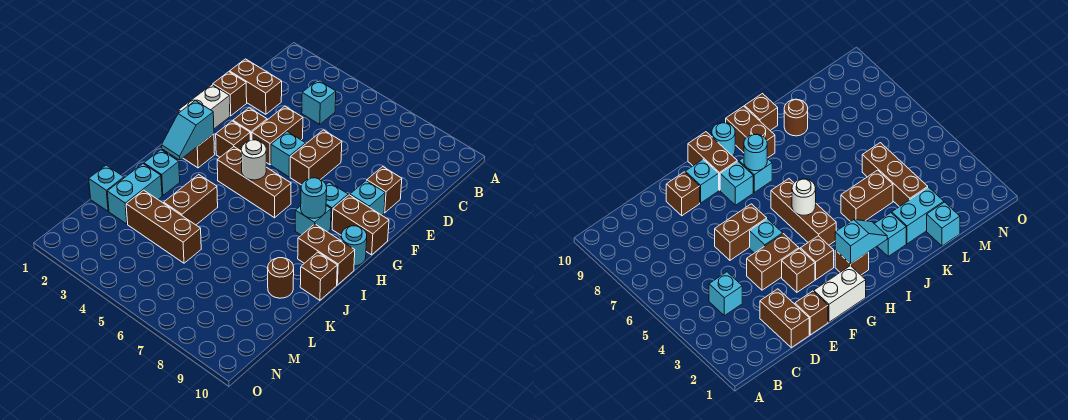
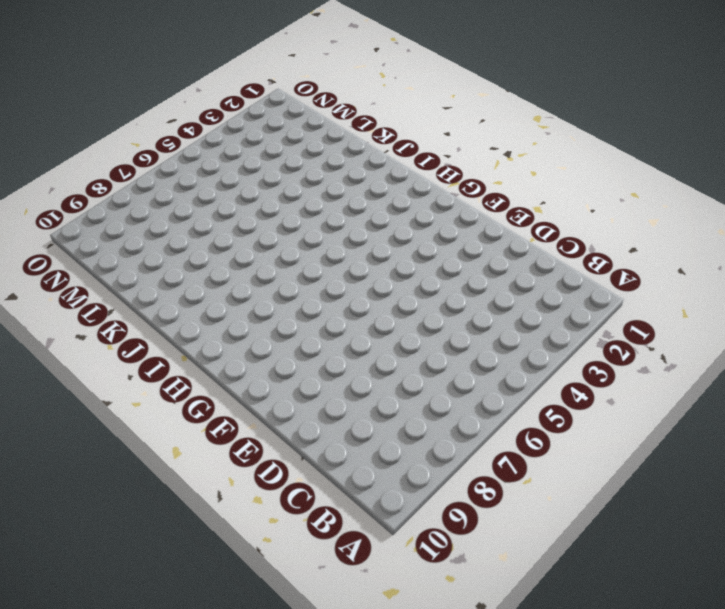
none -> cyan brick C4 level 1
none -> brown brick D1:D2 level 1
none -> brown brick E1 level 1

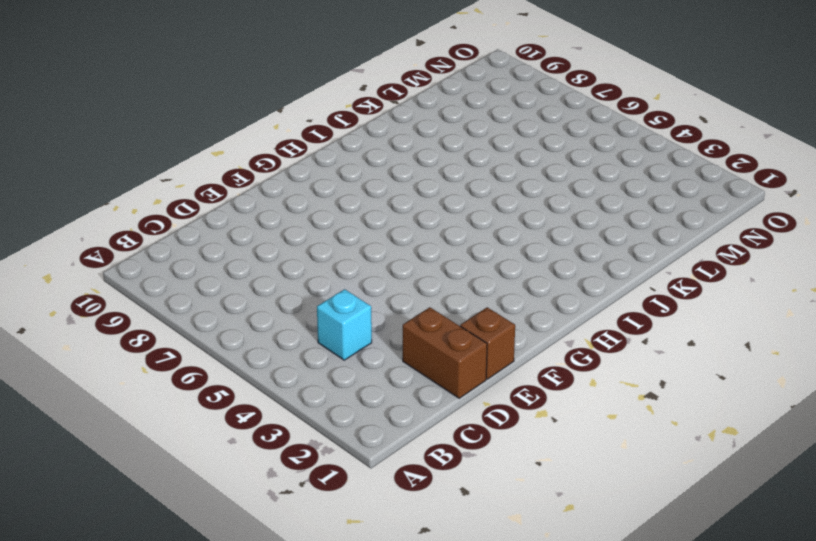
none -> brown brick E4:F4 level 1
none -> brown brick E6:F6 level 1
none -> brown brick E9 level 1

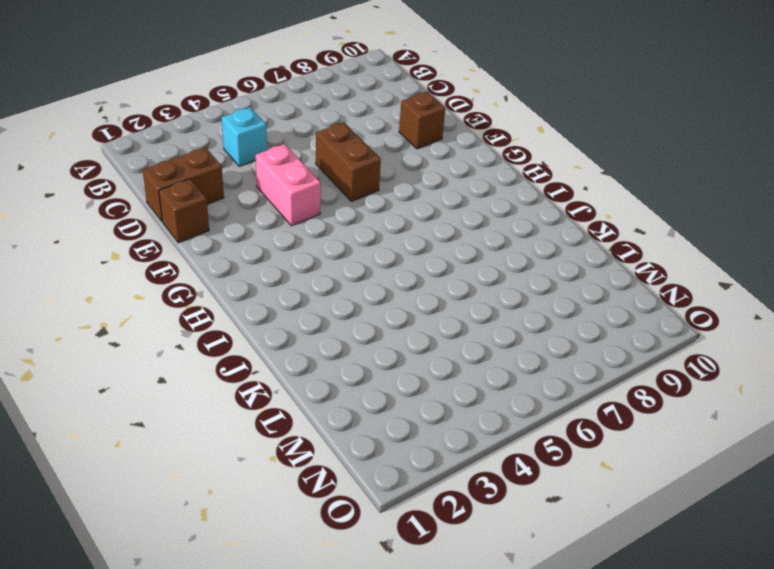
pink brick E4:F4 level 1 -> brown brick E4:F4 level 1
none -> white brick F1:G1 level 1
none -> brown brick F3 level 1
none -> cyan brick F5 level 1

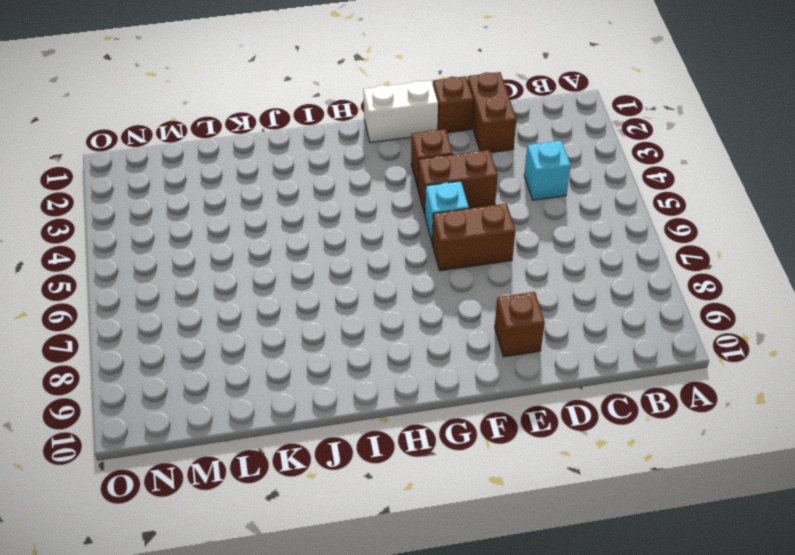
none -> cyan brick F9 level 1
none -> brown brick G3 level 1
none -> cyan brick G8 level 1

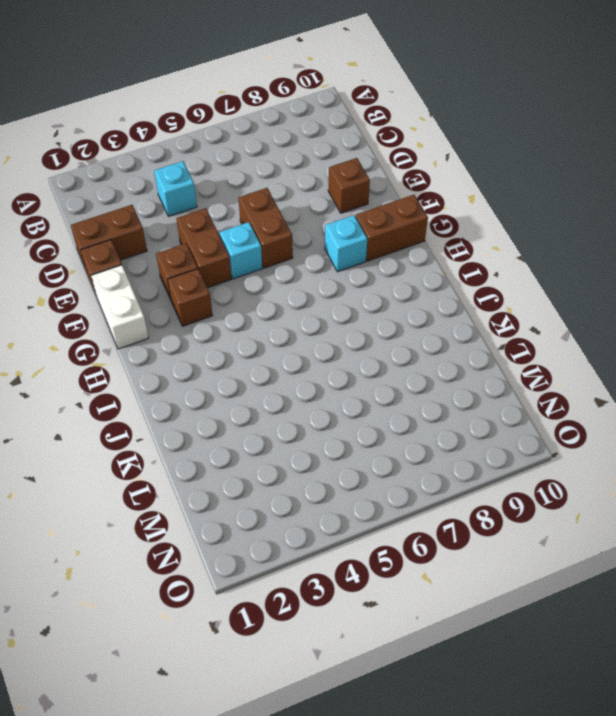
none -> cyan brick F9 level 1
none -> brown brick H2 level 1
none -> brown brick H4:H6 level 1

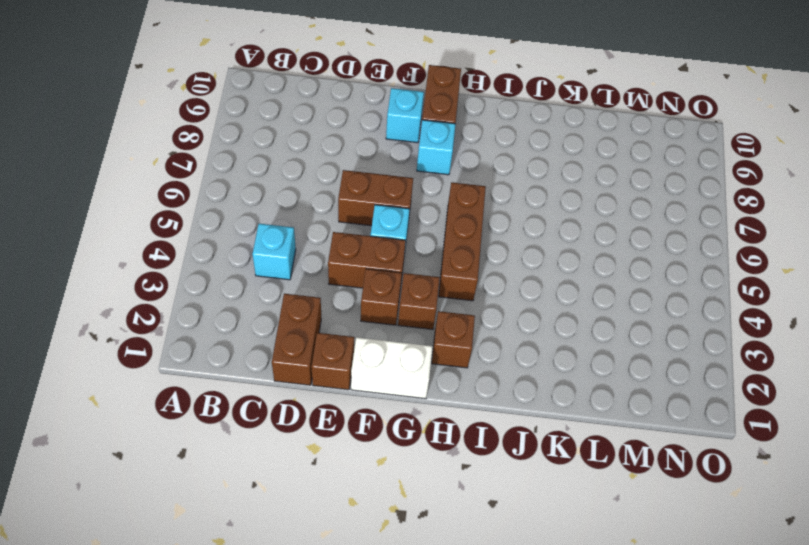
none -> brown brick E9 level 1
none -> cyan brick H8 level 1
none -> cyan round brick H10 level 1

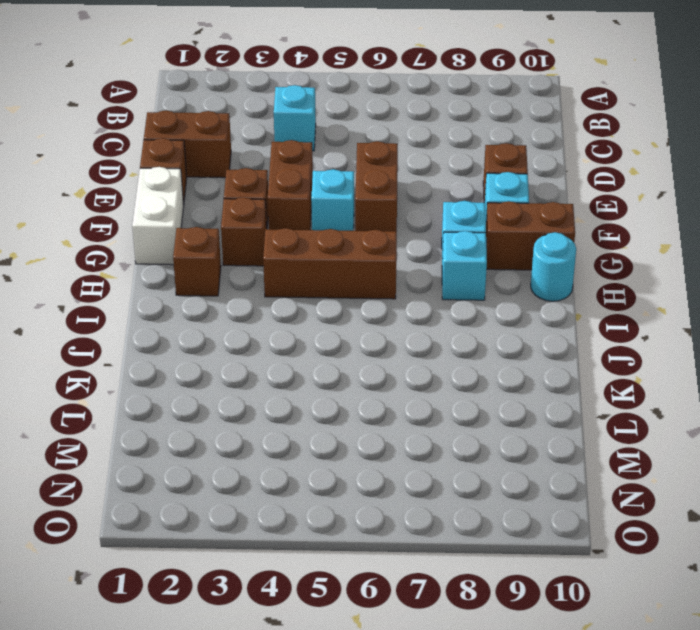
none -> brown brick I9:I10 level 1
none -> cyan brick J2 level 1
none -> brown brick J4:K4 level 1

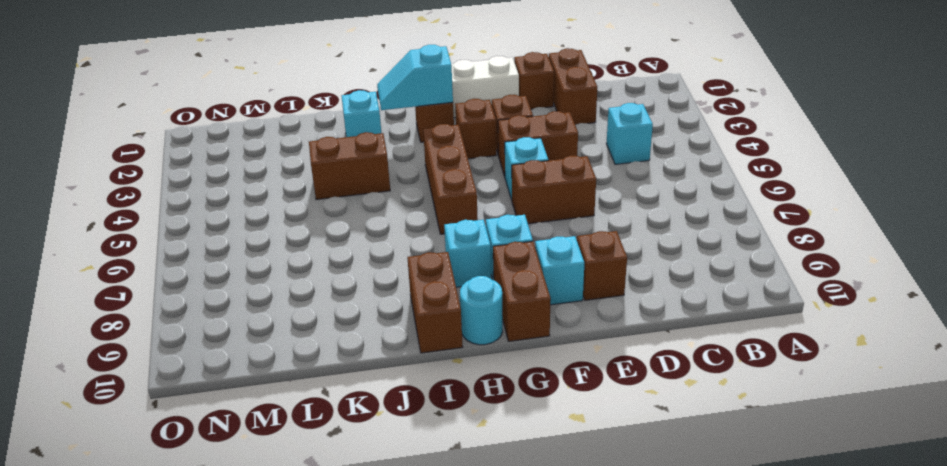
none -> brown brick J10 level 1
none -> cyan brick K2:L2 level 1
none -> brown round brick K9 level 1

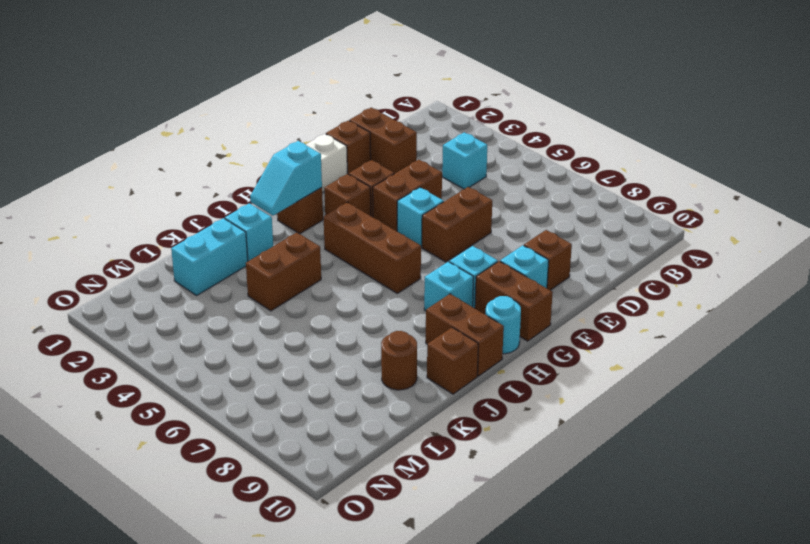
none -> cyan brick L1 level 1
none -> brown brick L3:L5 level 1
none -> white round brick H5 level 2

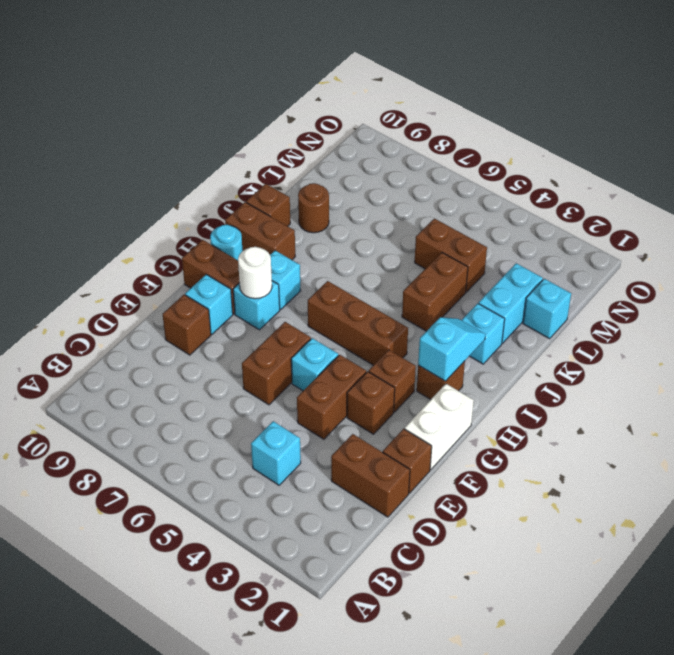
white round brick G8 level 2 -> white round brick H5 level 2
brown brick L4:L5 level 1 -> brown brick L3:L5 level 1
none -> cyan round brick H8 level 2

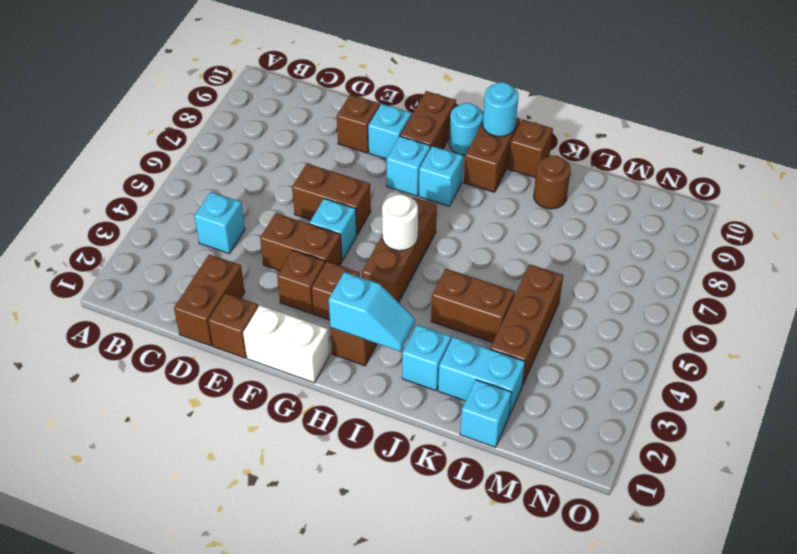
cyan round brick I10 level 2 -> cyan round brick H8 level 2

